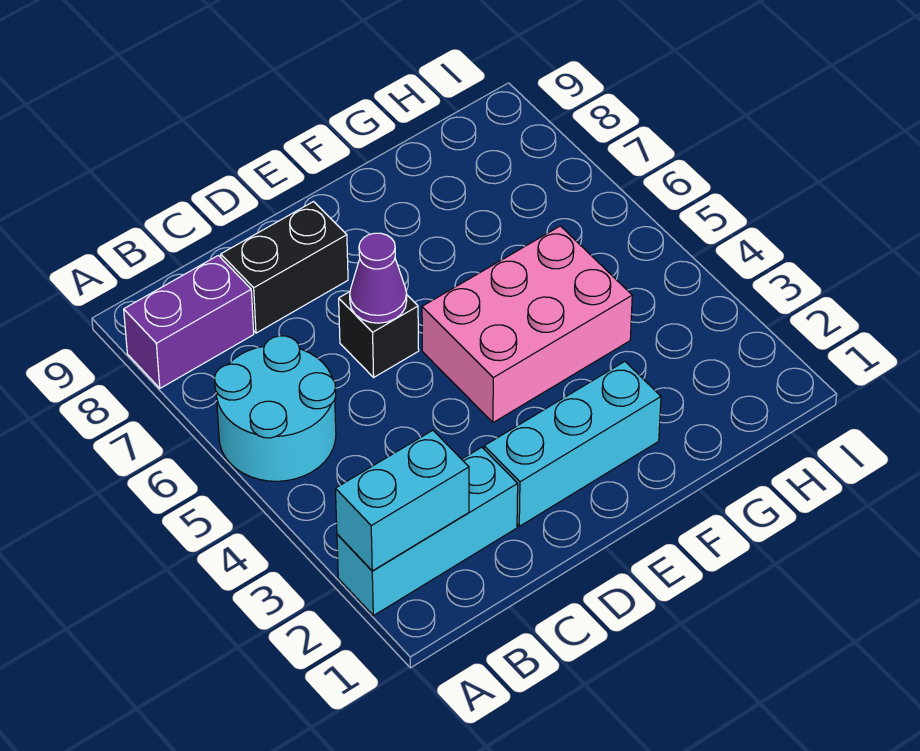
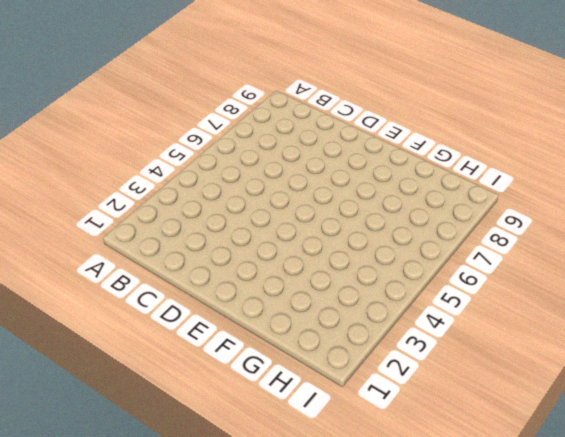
none -> cyan brick A2:C2 level 1
none -> cyan round brick A5:B6 level 1

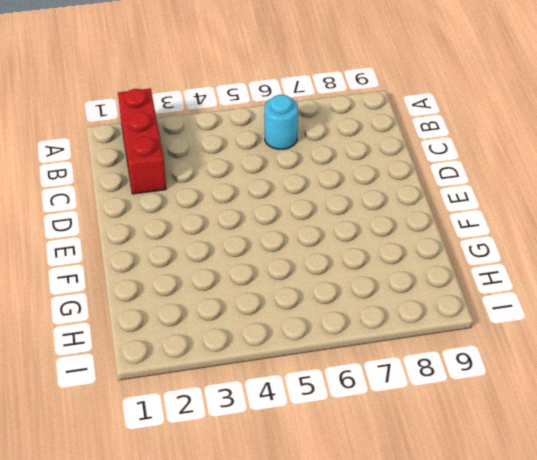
red brick A2:C2 level 1 -> cyan brick A2:C2 level 1
cyan round brick B6 level 1 -> cyan round brick A5:B6 level 1
none -> purple brick A8:B8 level 1
none -> black brick C8:D8 level 1

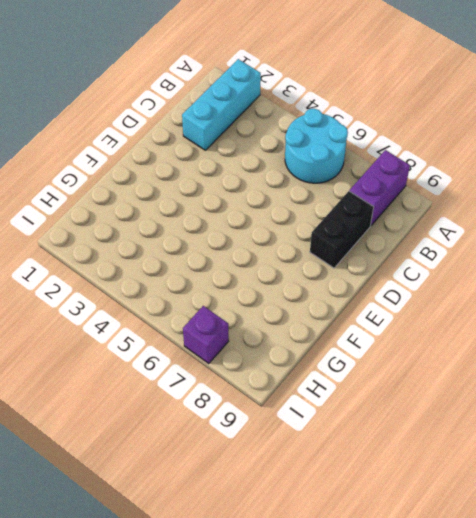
purple brick I7 level 1 -> none
none -> cyan brick D2:F2 level 1
none -> black brick D6 level 1

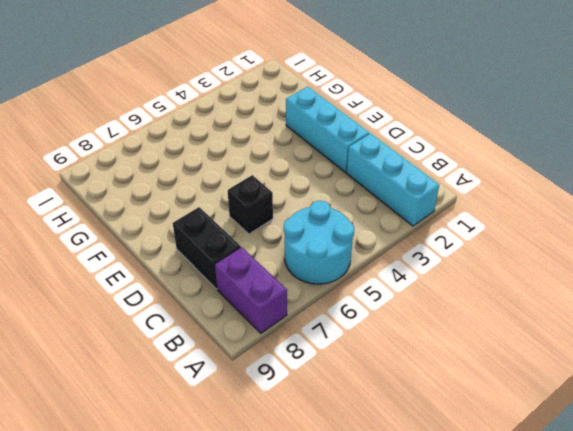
none -> pink brick E4:G5 level 1
none -> cyan brick A2:B2 level 2

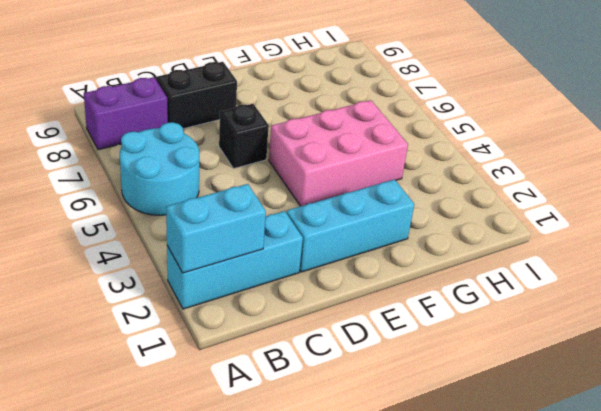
none -> purple cone D6 level 2

